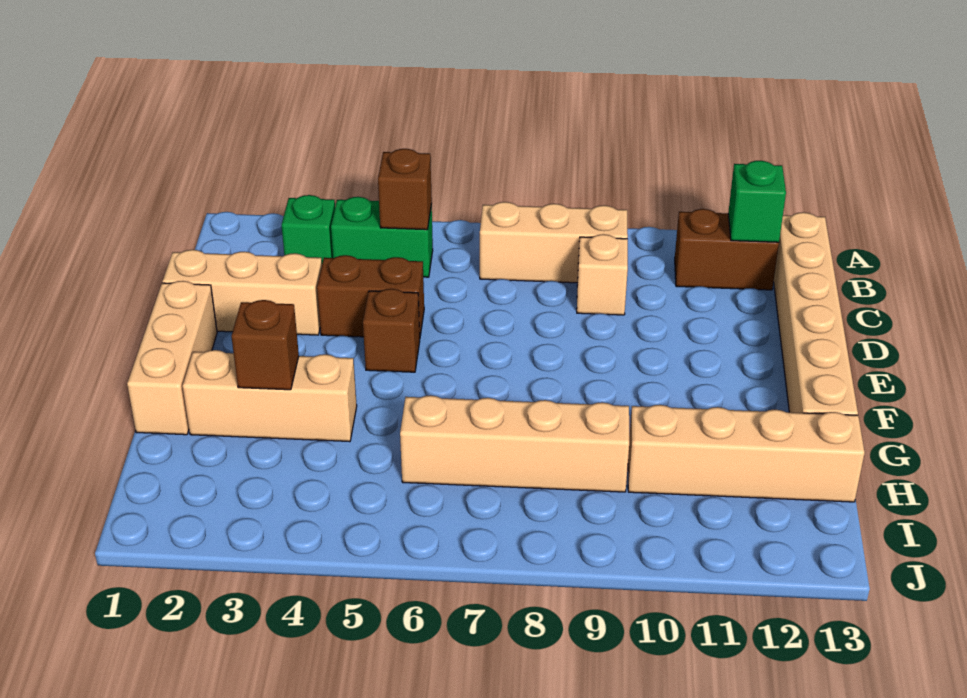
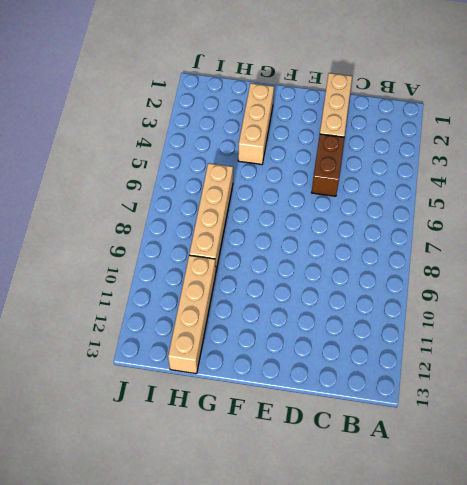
none -> green brick B3 level 1
none -> green brick B4:B5 level 1
none -> tan brick B7:B9 level 1

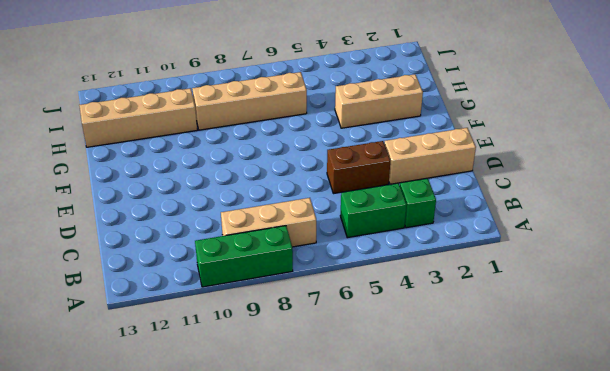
green brick A8:A10 level 1 -> none
none -> brown brick B11:B12 level 1
none -> tan brick B13:G13 level 1
none -> tan brick C9 level 1

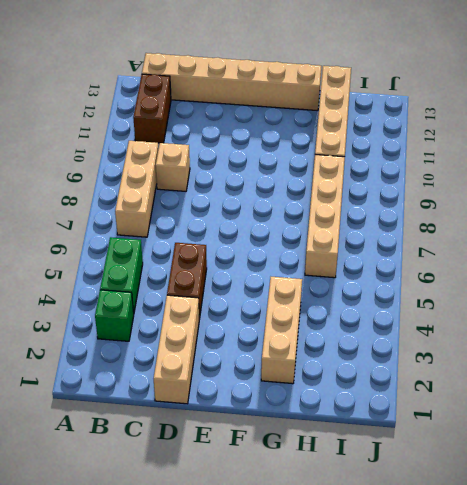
none -> tan brick E1:G1 level 1
none -> brown brick E5 level 1
none -> brown brick B5 level 2

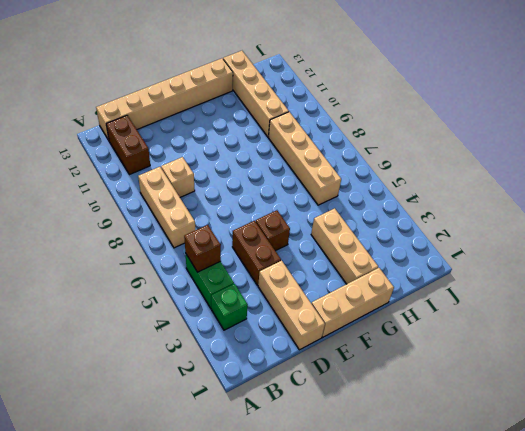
none -> green brick B12 level 2
none -> brown brick G3 level 2

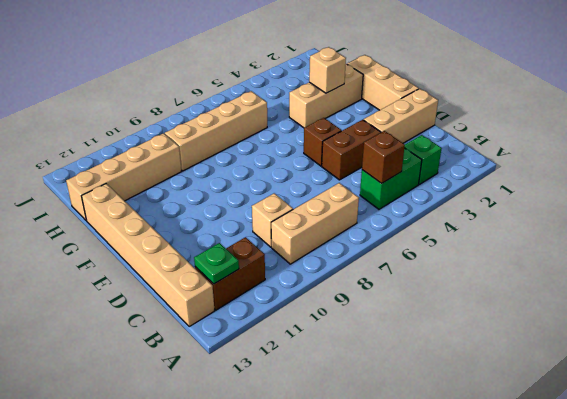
green plate B12 level 2 -> green brick B12 level 2
tan brick G3 level 2 -> brown brick G3 level 2

